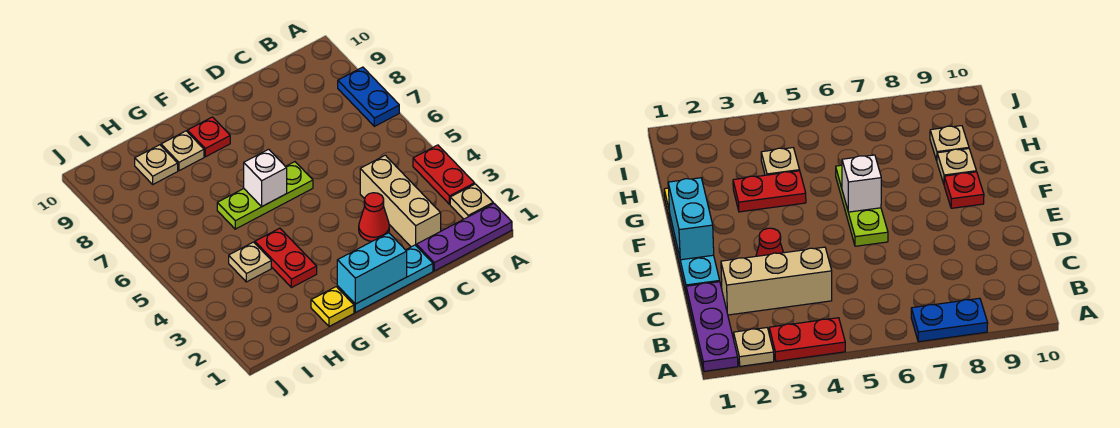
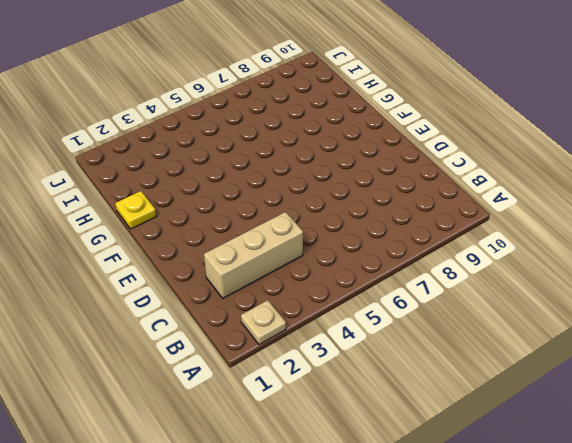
none -> purple plate A1:C1 level 1
none -> red plate A3:A4 level 1
none -> blue plate A7:A8 level 1

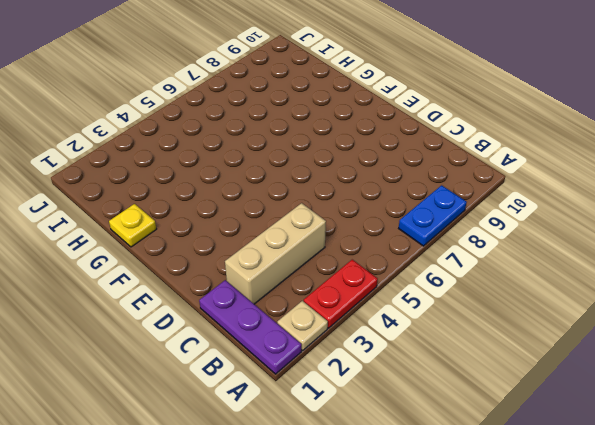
none -> cyan plate D1:F1 level 1
none -> red cone D3 level 1
none -> lime plate E6:G6 level 1

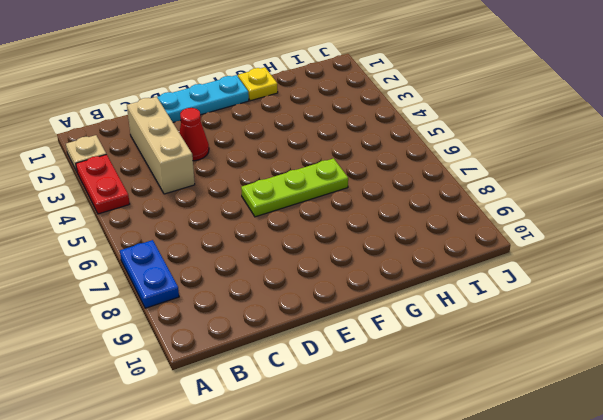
none -> purple plate A1:C1 level 1
none -> red plate F9 level 1
none -> red plate G3:G4 level 1

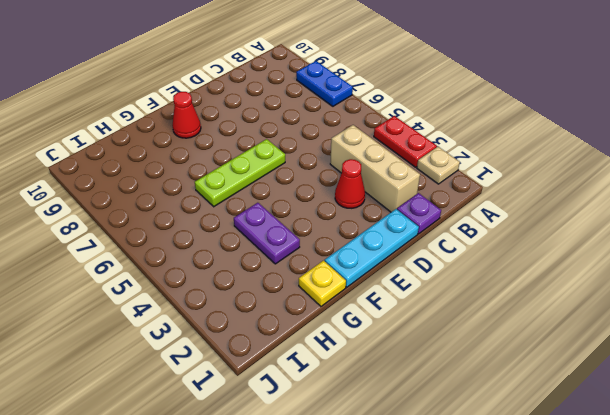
purple plate C1 level 1 -> purple plate A1:C1 level 1
red cone F9 level 1 -> red plate F9 level 1
purple plate G3:G4 level 1 -> red plate G3:G4 level 1
none -> tan plate G9 level 1
none -> tan plate H4 level 1
none -> tan plate H9 level 1

